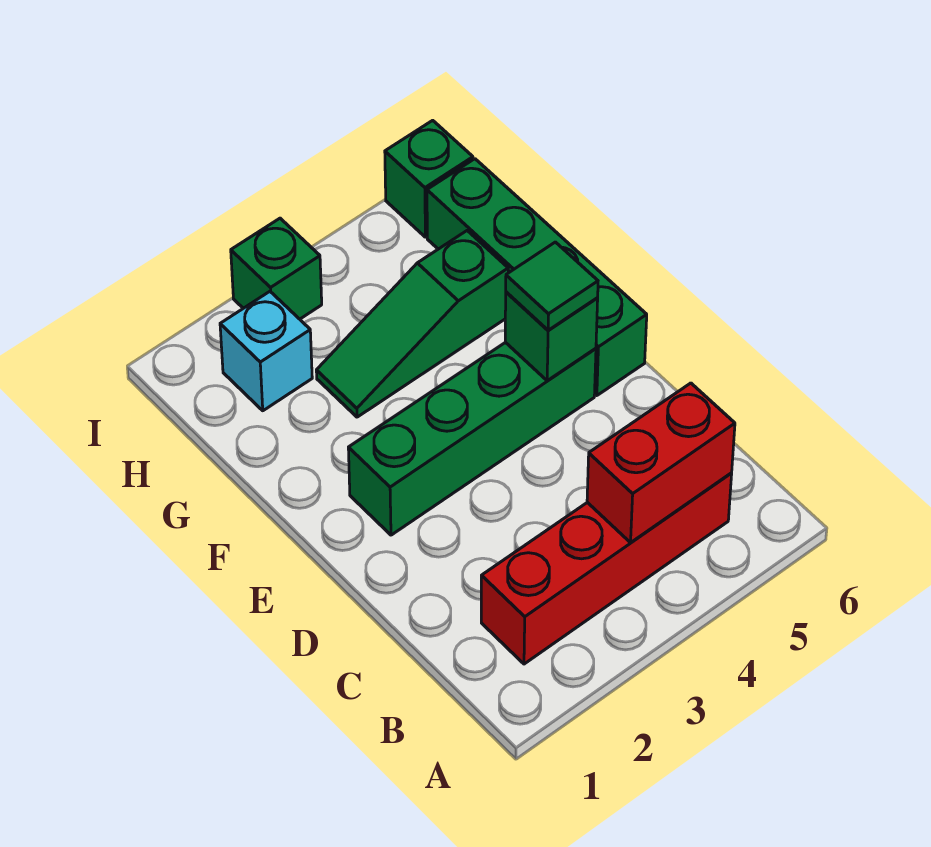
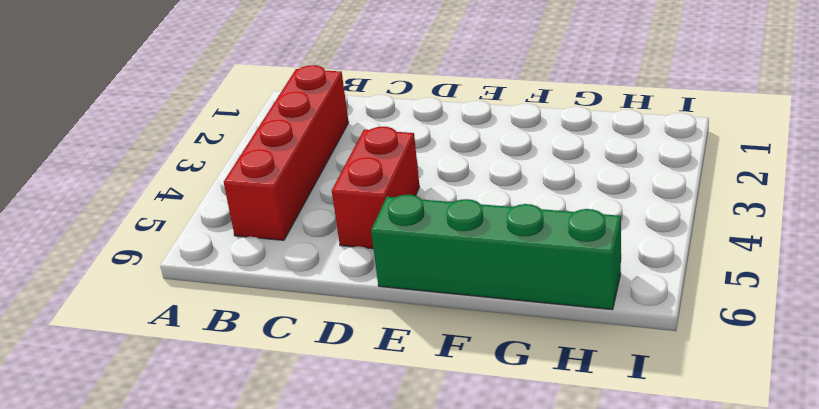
red brick D4:D5 level 1 -> red brick B4:B5 level 2
none -> green brick E2:E5 level 1
none -> green slope G3:G5 level 1 top 5

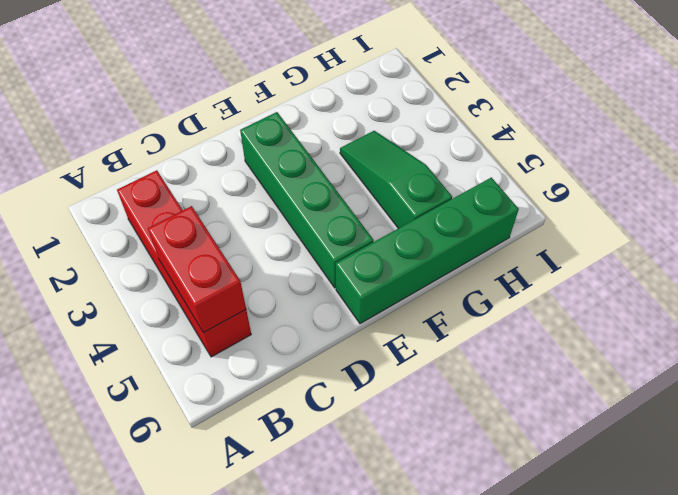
none -> cyan brick H2 level 1
none -> green brick I3 level 1

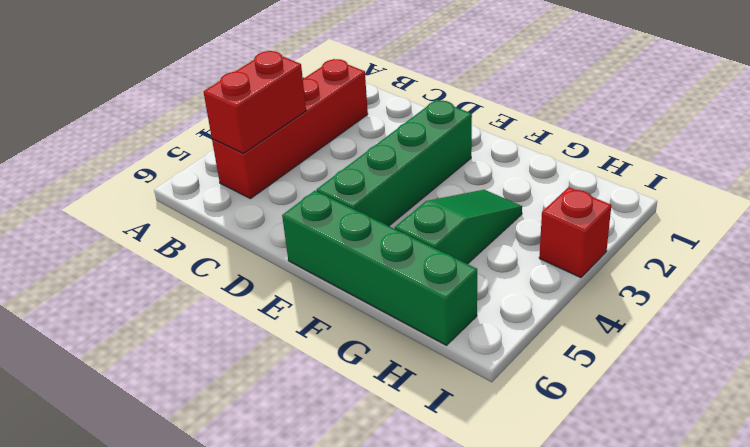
red brick I3 level 1 -> green brick I3 level 1
none -> cyan brick H2 level 1
none -> green brick I6 level 1

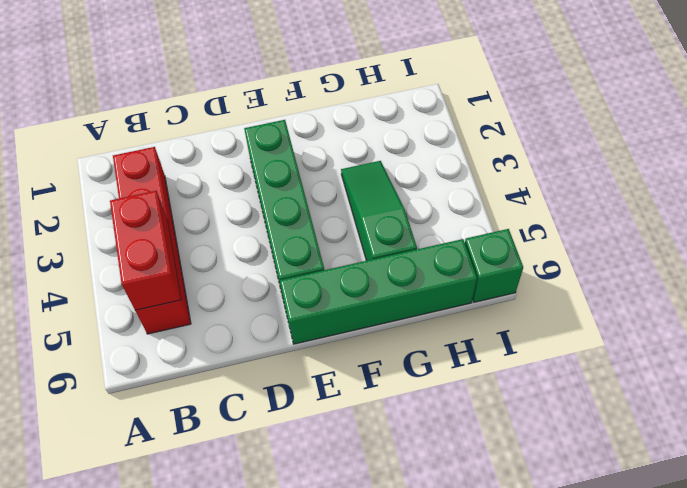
none -> cyan brick H2 level 1
none -> green brick I3 level 1

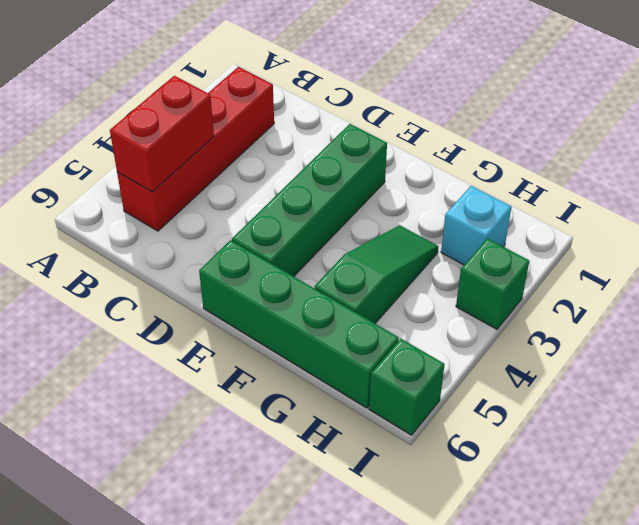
none -> green brick E5 level 2
none -> green tile E5 level 3

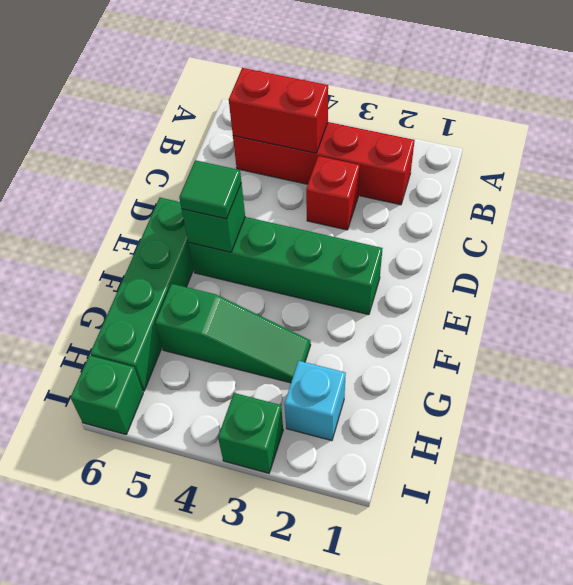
red brick C3 level 1 -> none

